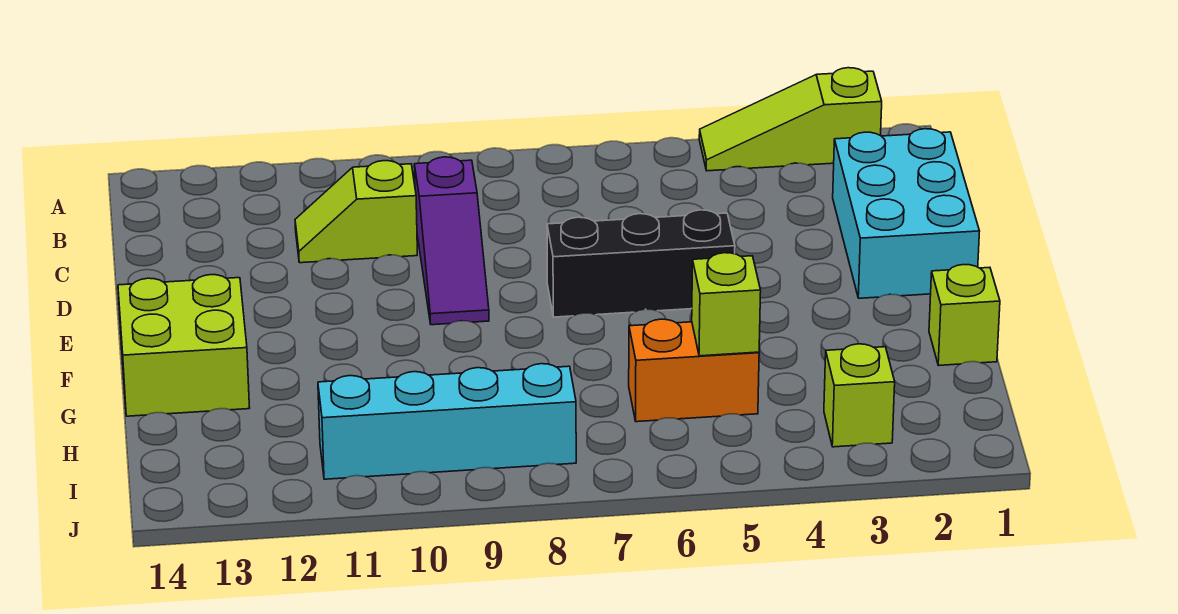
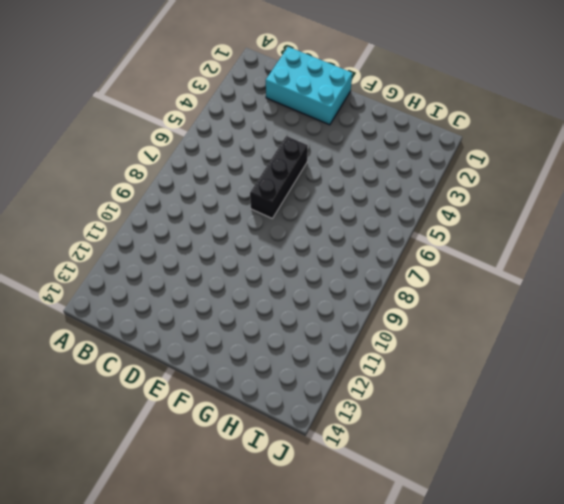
none -> lime slope A2:A4 level 1 top 2
none -> purple slope C9:E9 level 1 top C

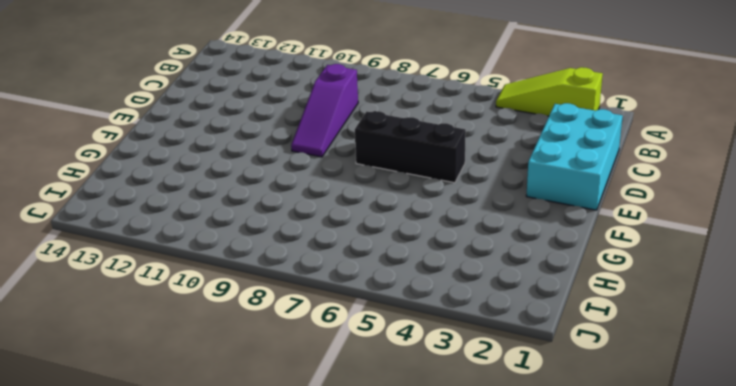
none -> lime slope C10:C11 level 1 top 10
none -> lime brick F13:G14 level 1

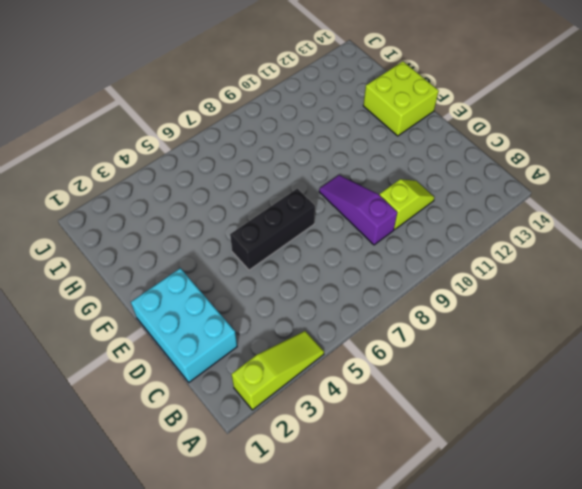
none -> lime brick G1 level 1
none -> orange brick H5:H6 level 1

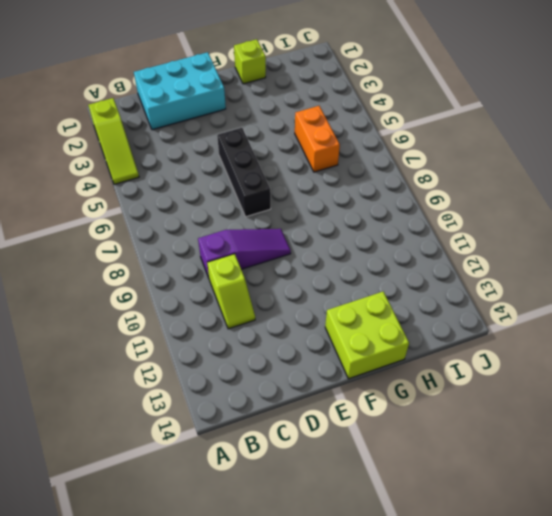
none -> lime brick I3 level 1
none -> cyan brick I8:I11 level 1

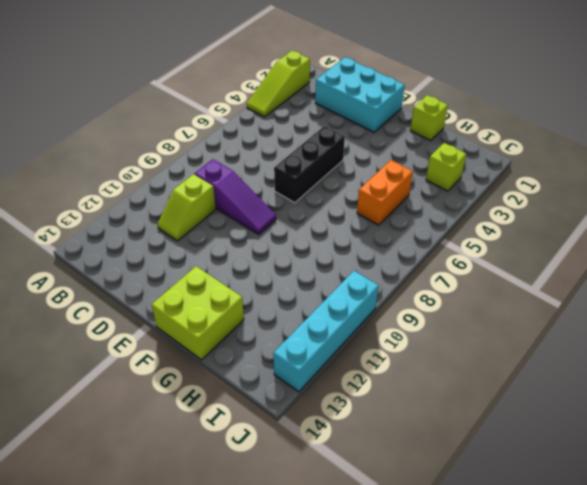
cyan brick J10:J13 level 1 -> cyan brick I8:I11 level 1
none -> lime brick H5 level 2

